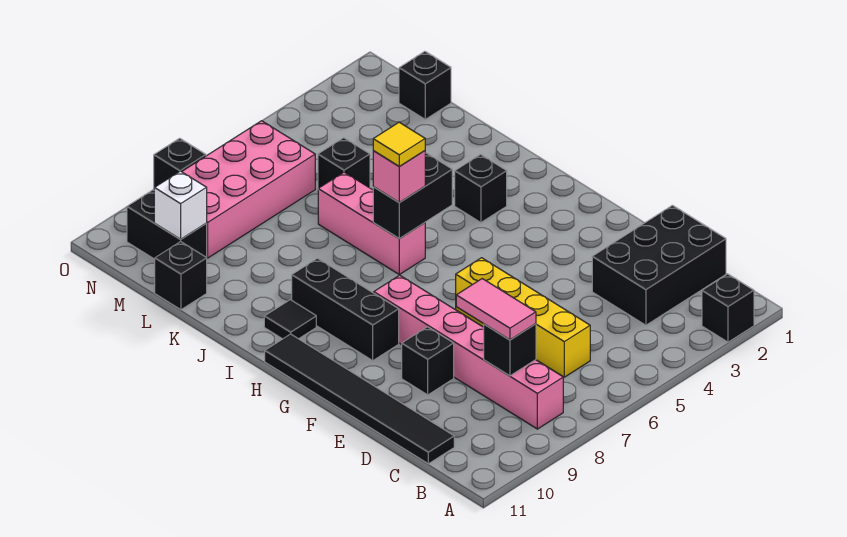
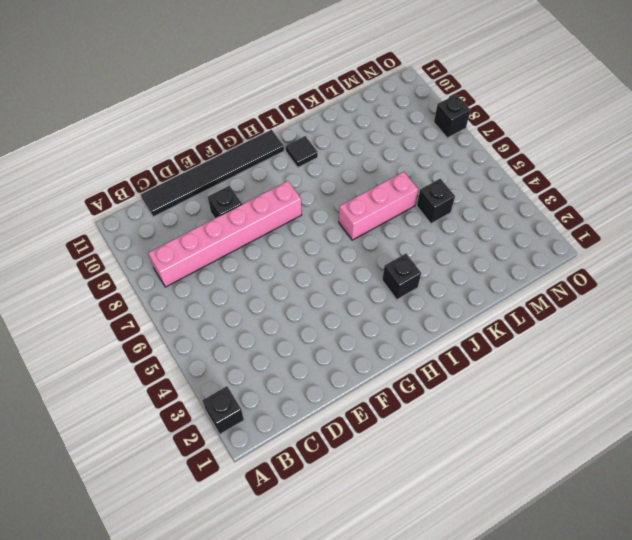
none -> black brick C1:D3 level 1
none -> yellow brick C6:F6 level 1
none -> black brick G9:I9 level 1

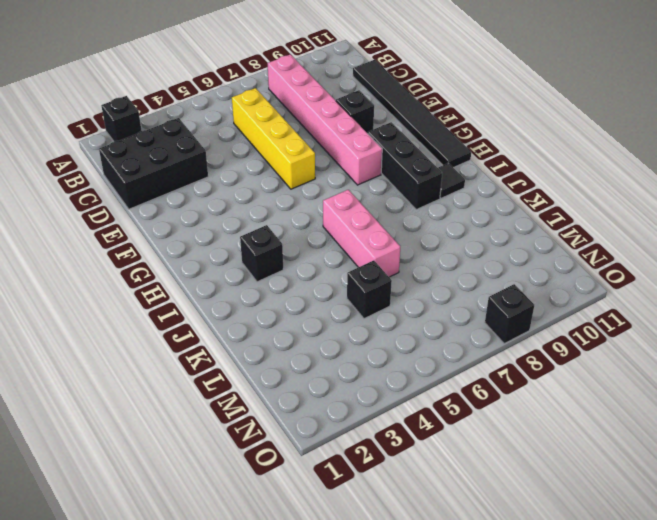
none -> black brick L11 level 1
none -> black brick M1 level 1
none -> pink brick M6:N9 level 1

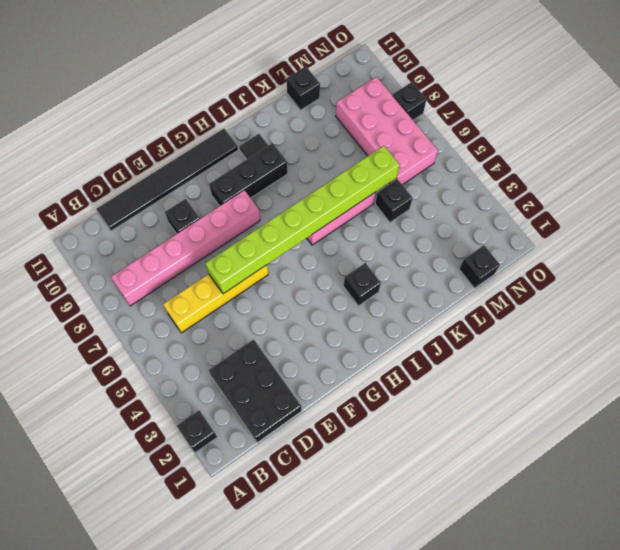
lime brick E6:L6 level 2 -> black brick I5:I6 level 2
none -> black brick M10:N10 level 1
none -> black brick C8 level 2
none -> white brick M10 level 2

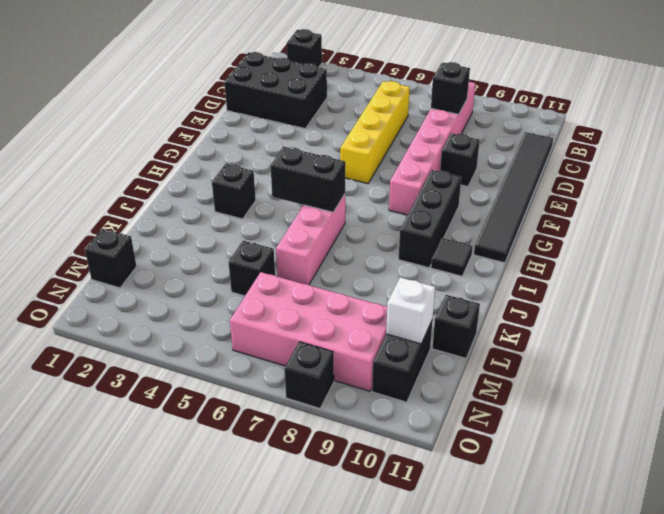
none -> pink tile C8:D8 level 3
none -> pink brick I6 level 3
none -> yellow tile I6 level 4

